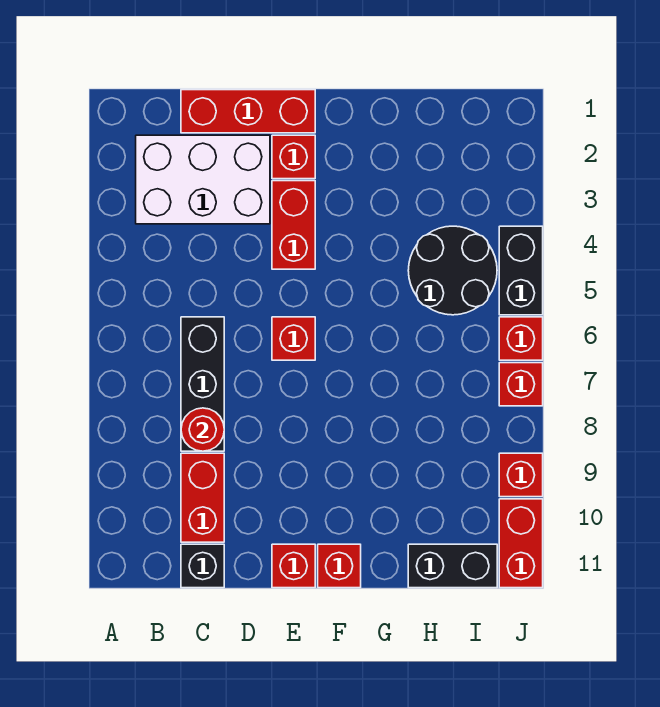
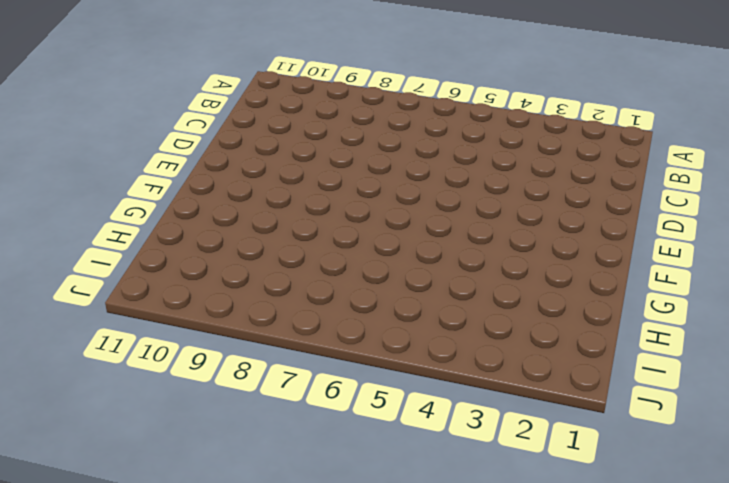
none -> white brick B2:D3 level 1
none -> red brick C1:E1 level 1
none -> black brick C6:C8 level 1

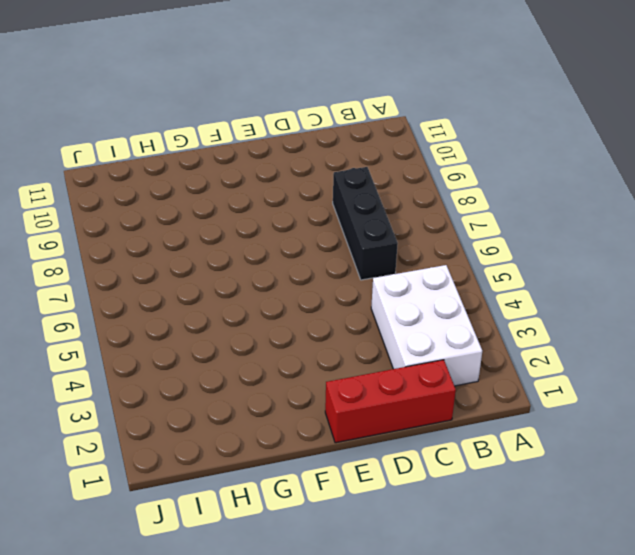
white brick B2:C4 level 1 -> white brick B2:D3 level 1
none -> red brick C9:C10 level 1
none -> black brick C11 level 1
none -> red brick E2 level 1

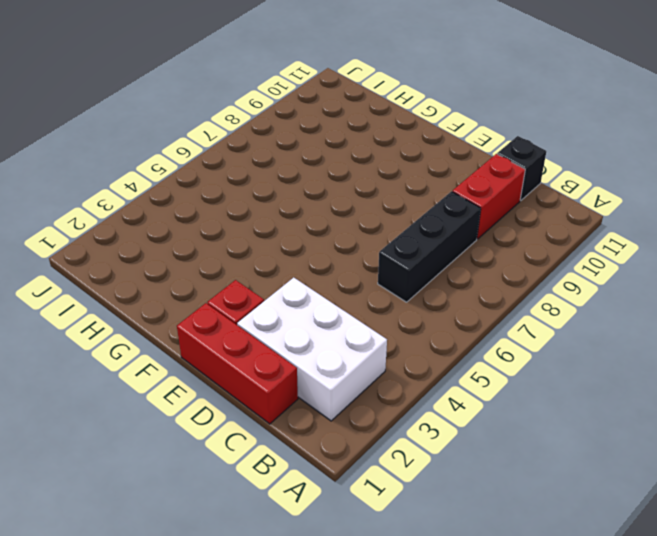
none -> red brick E3:E4 level 1
none -> red brick E6 level 1
none -> red brick E11 level 1

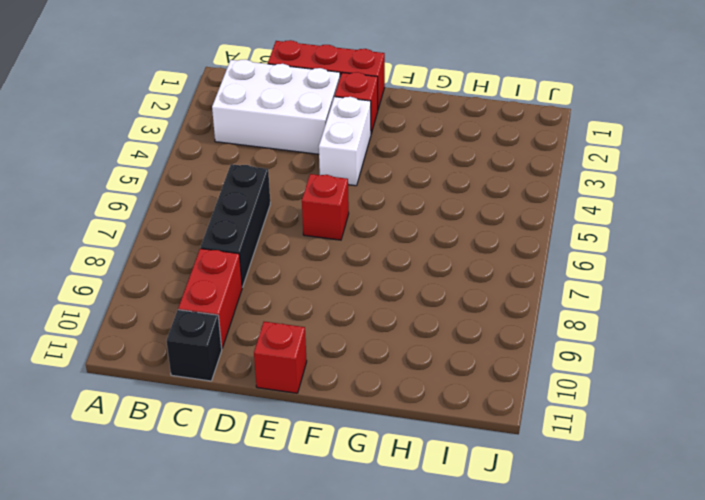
white brick E3:E4 level 1 -> red brick E3:E4 level 1
none -> red brick F11 level 1
none -> black round brick H4:I5 level 1
none -> black brick H11:I11 level 1

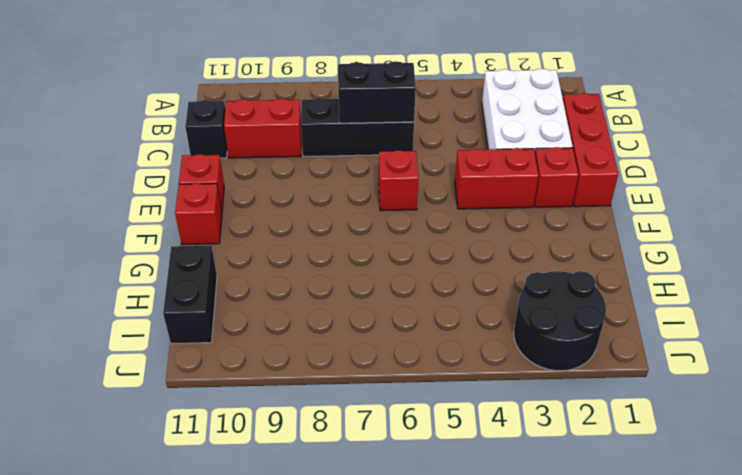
black brick C6:C7 level 2 -> black brick J4:J5 level 1
black round brick I2:J3 level 1 -> black round brick H4:I5 level 1
none -> red brick J6 level 1
none -> red brick J7 level 1
none -> red brick J9 level 1

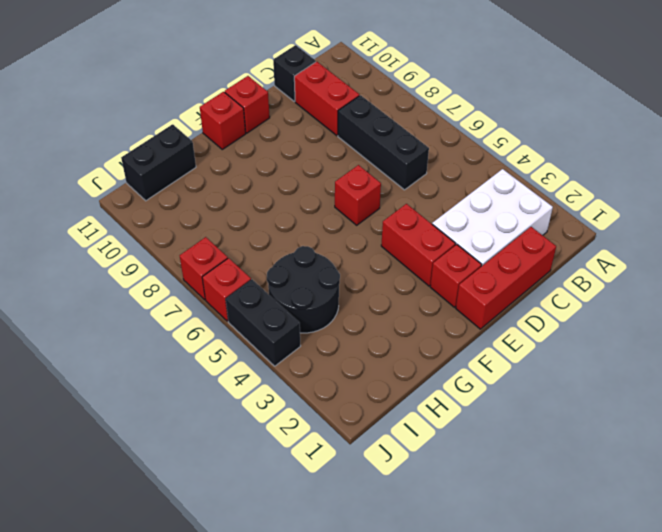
none -> red brick J9 level 1
none -> red brick J10:J11 level 1
none -> red round brick C8 level 2

